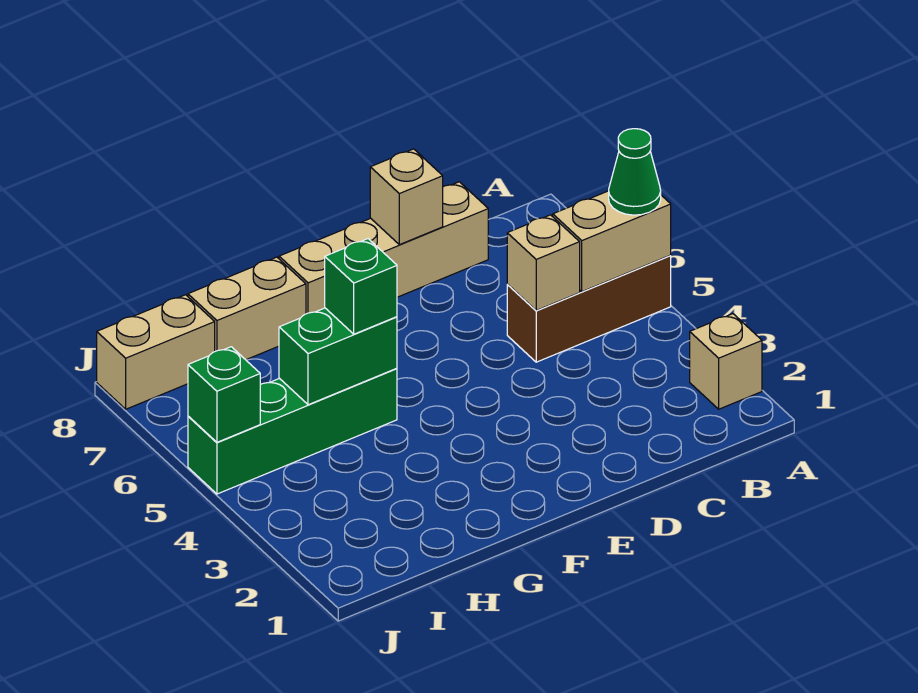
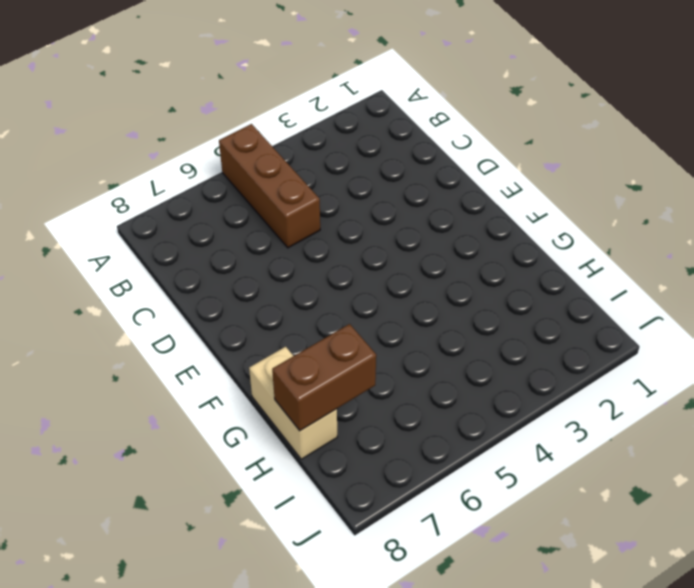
brown brick H7:H8 level 2 -> none
none -> tan brick A2 level 1
none -> tan brick C8:F8 level 1
none -> green brick G5:J5 level 1

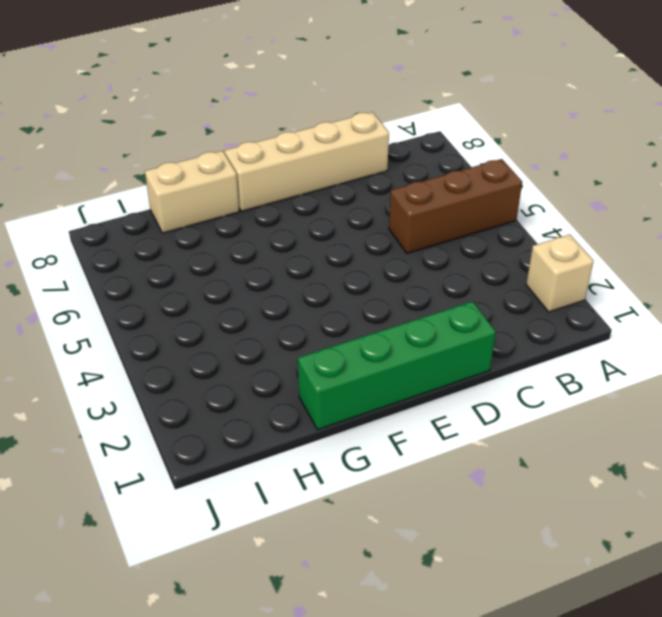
green brick D1:G1 level 1 -> green brick G5:J5 level 1
none -> tan brick I8:J8 level 1
none -> tan brick A5:B5 level 2
none -> tan brick C5 level 2

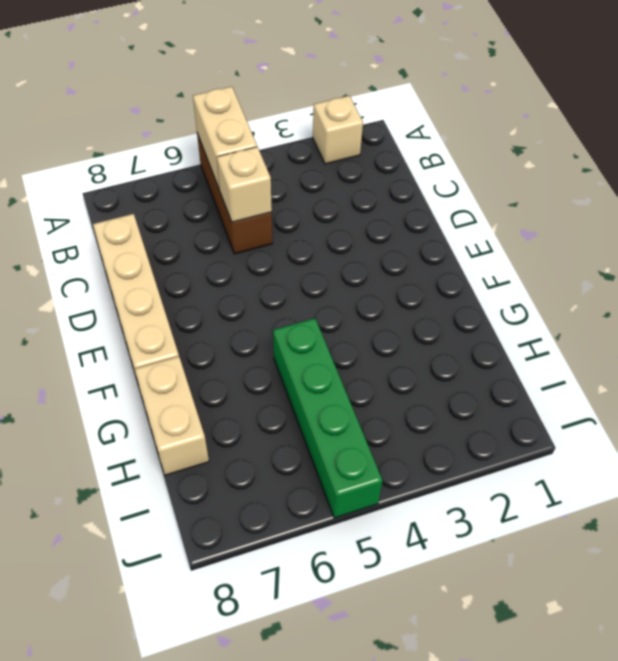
none -> tan brick I8:J8 level 1
none -> tan brick D8 level 2
none -> green brick G5:H5 level 2

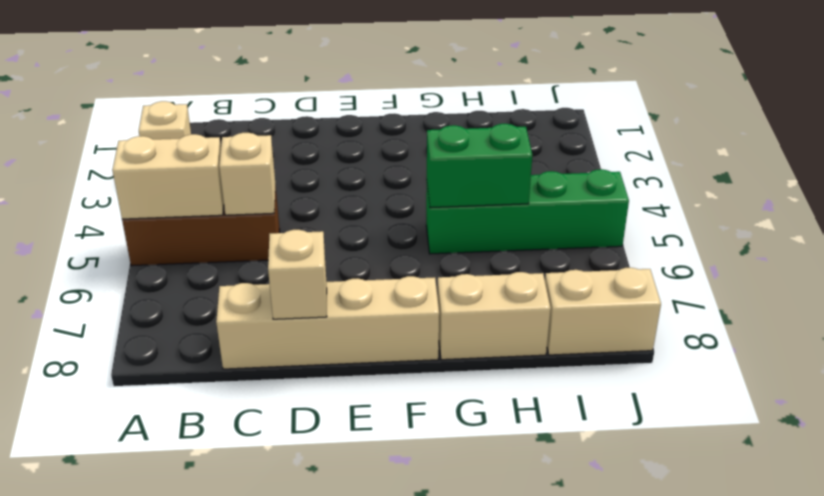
none -> green brick J5 level 2
none -> green cone A5 level 3
none -> green brick G5 level 3

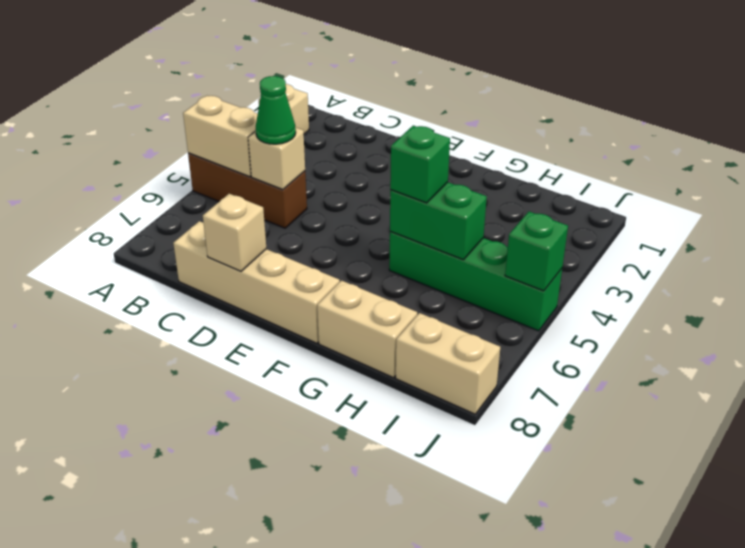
green cone C5 level 3 -> green cone A5 level 3

